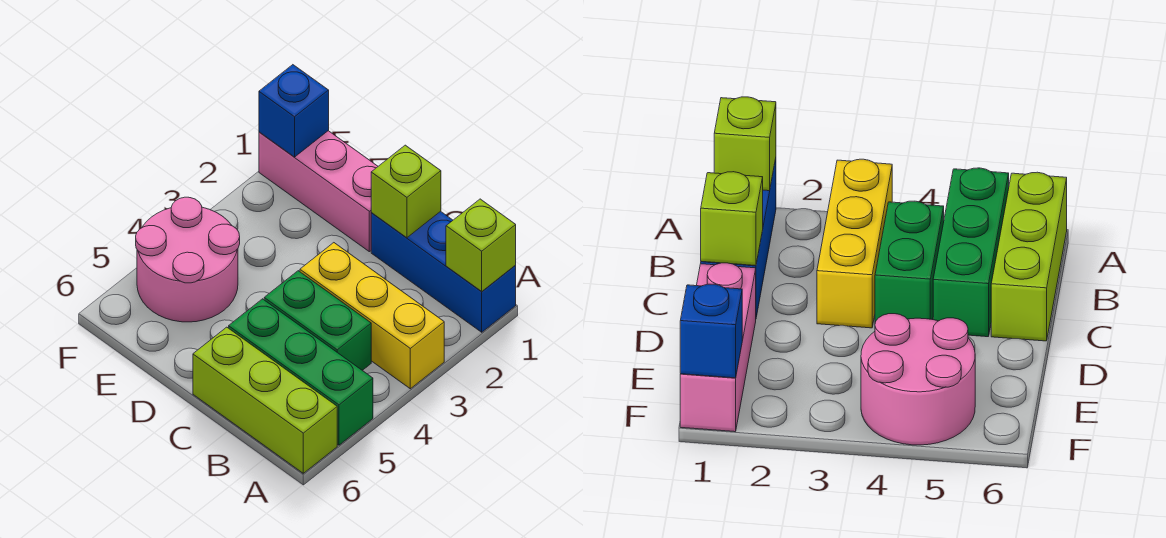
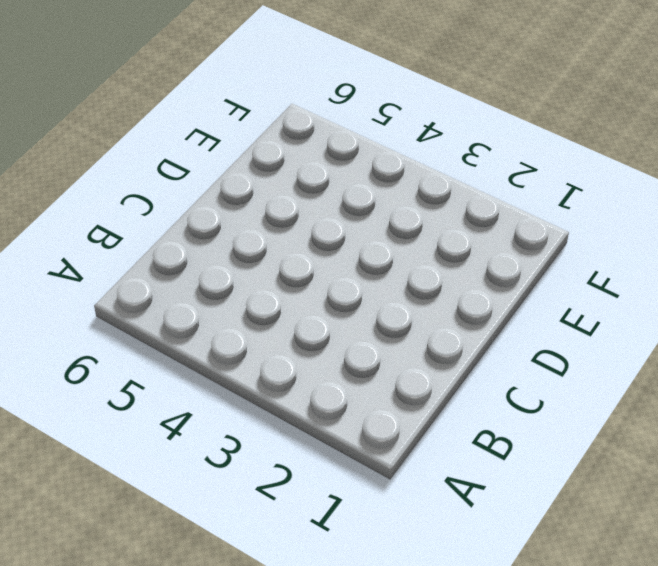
none -> blue brick A1:C1 level 1
none -> yellow brick A3:C3 level 1

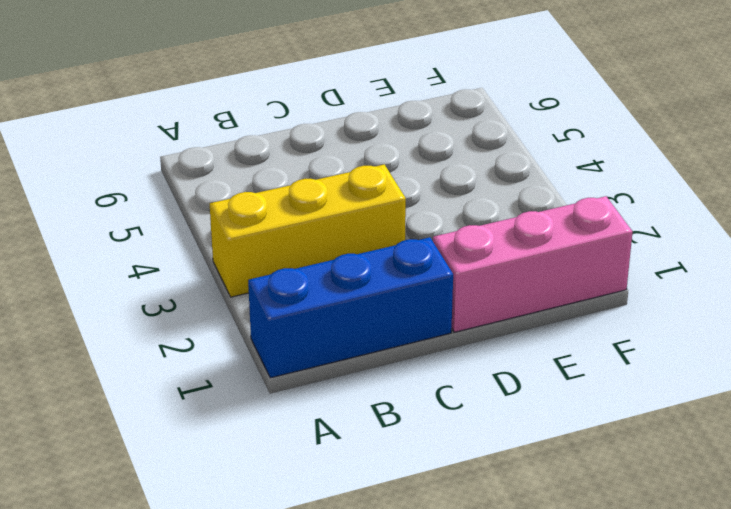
none -> green brick A5:C5 level 1
none -> lime brick A6:C6 level 1

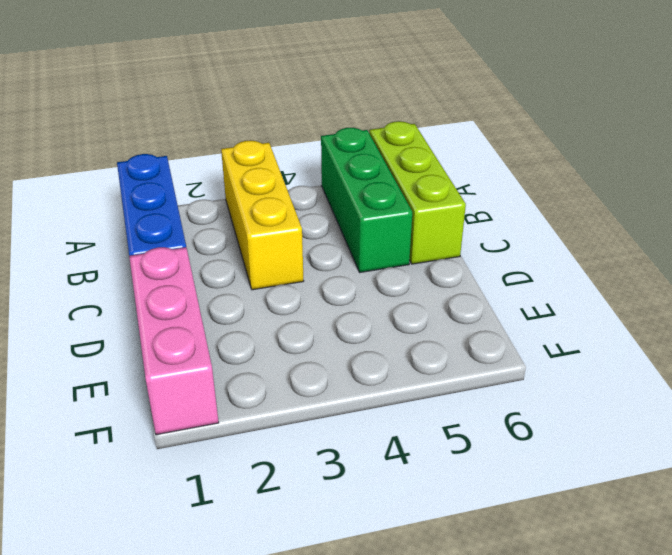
none -> green brick B4:C4 level 1
none -> pink round brick E4:F5 level 1

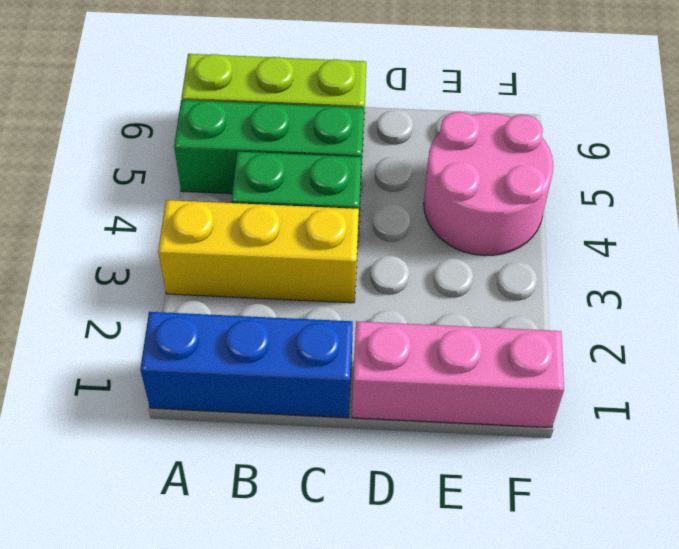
none -> lime brick A1 level 2
none -> lime brick C1 level 2

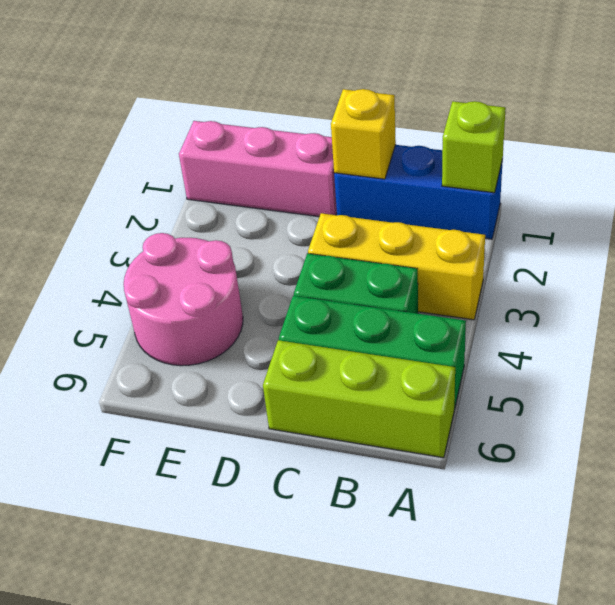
yellow brick C1 level 2 -> lime brick C1 level 2
none -> blue brick F1 level 2

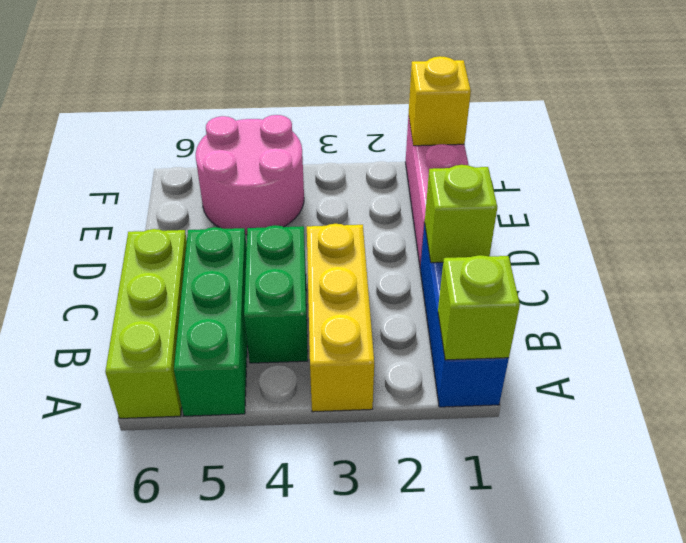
yellow brick F1 level 2 -> blue brick F1 level 2

